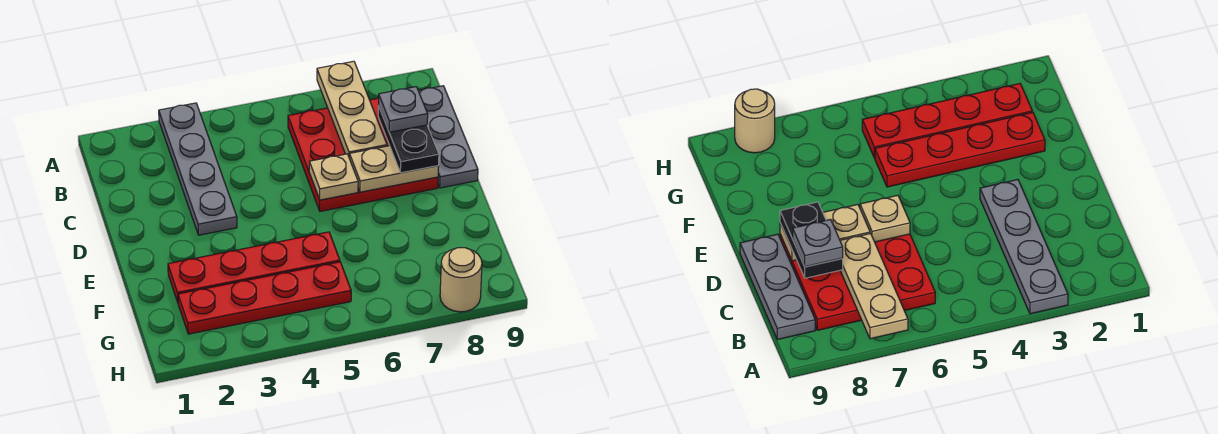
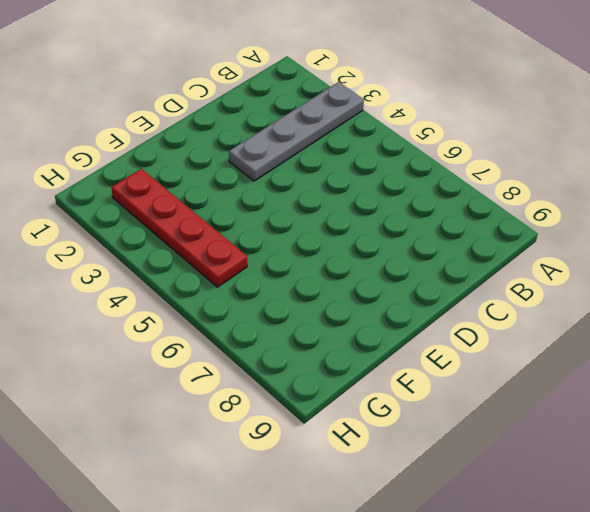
none -> red plate B6:D8 level 1
none -> grey plate B9:D9 level 1

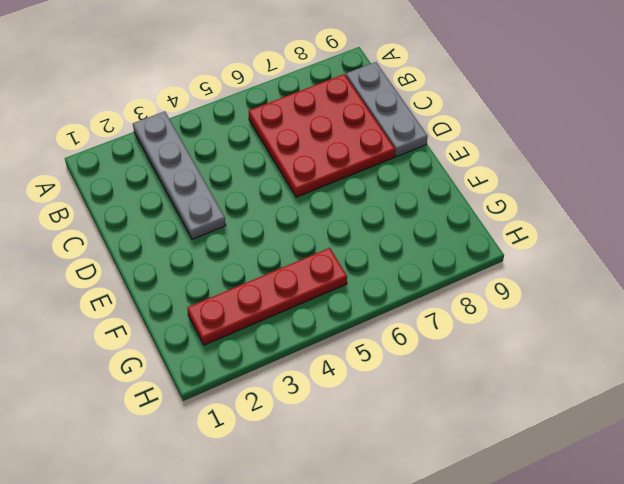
none -> red plate F2:F5 level 1
none -> tan round brick H8 level 1

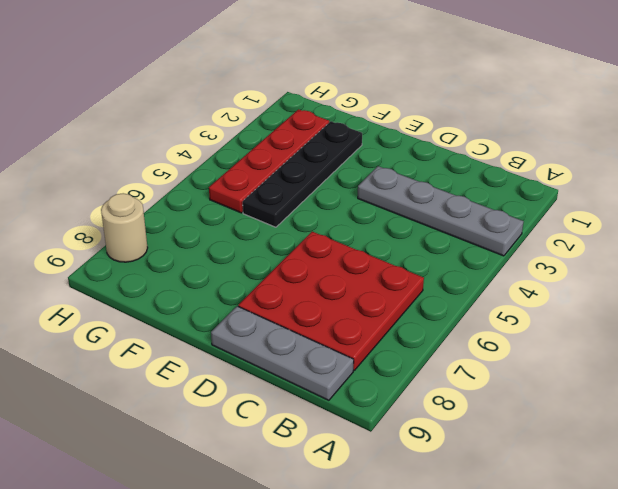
black plate F2:F5 level 1 -> red plate F2:F5 level 1
none -> tan plate A7:C7 level 2
none -> tan plate D6 level 2

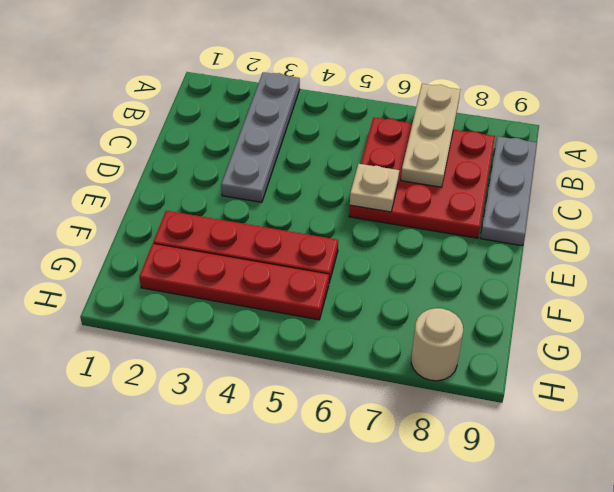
none -> tan plate D7:D8 level 2
none -> black plate C8:D8 level 3

